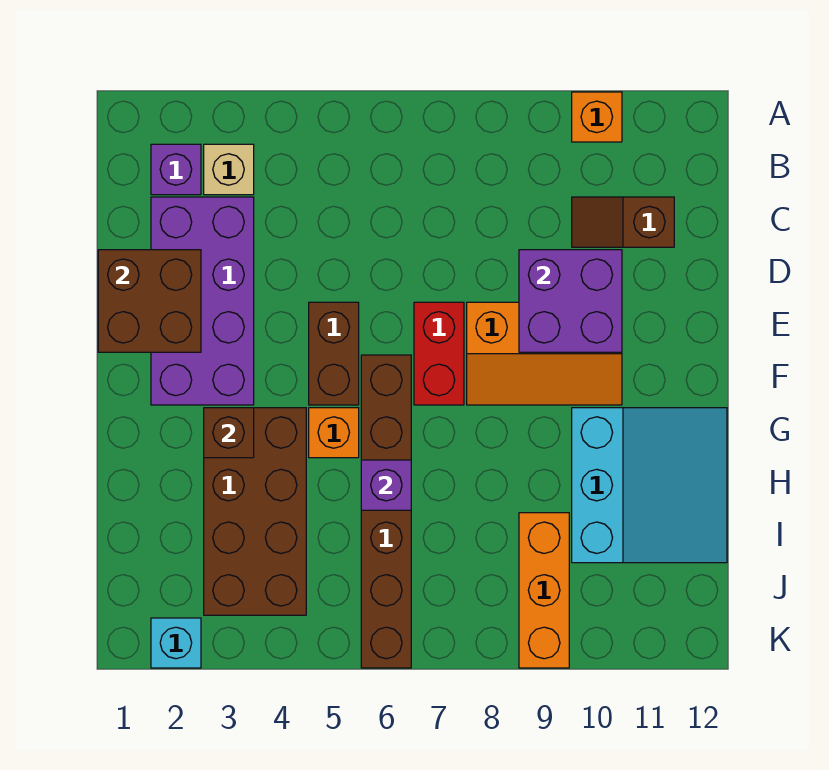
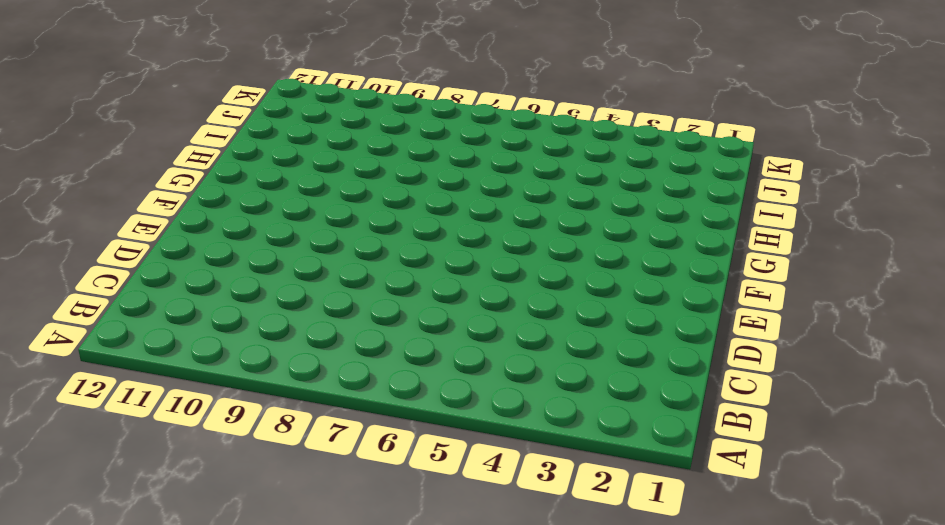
none -> orange brick A10 level 1
none -> purple brick B2 level 1
none -> tan brick B3 level 1

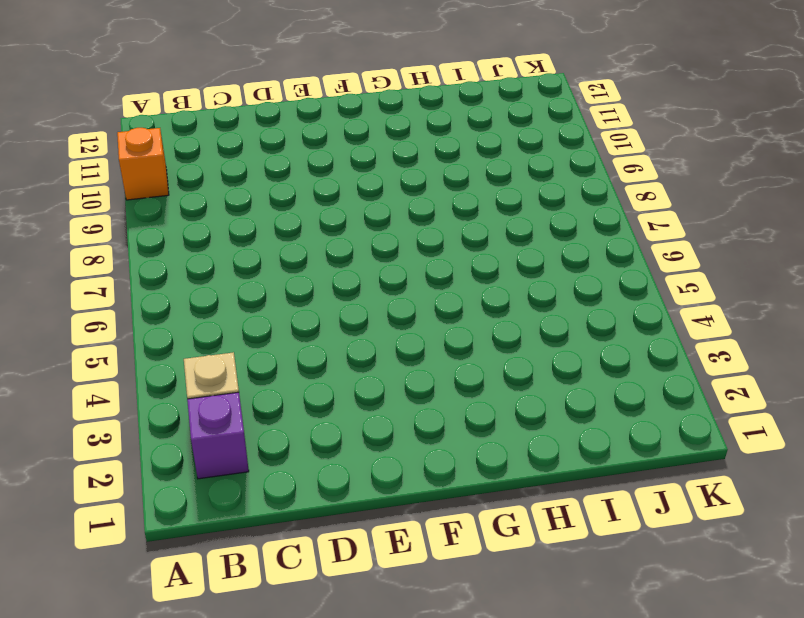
none -> purple brick C2:F3 level 1
none -> brown slope C10:C11 level 1 top 11
none -> brown brick E5:F5 level 1

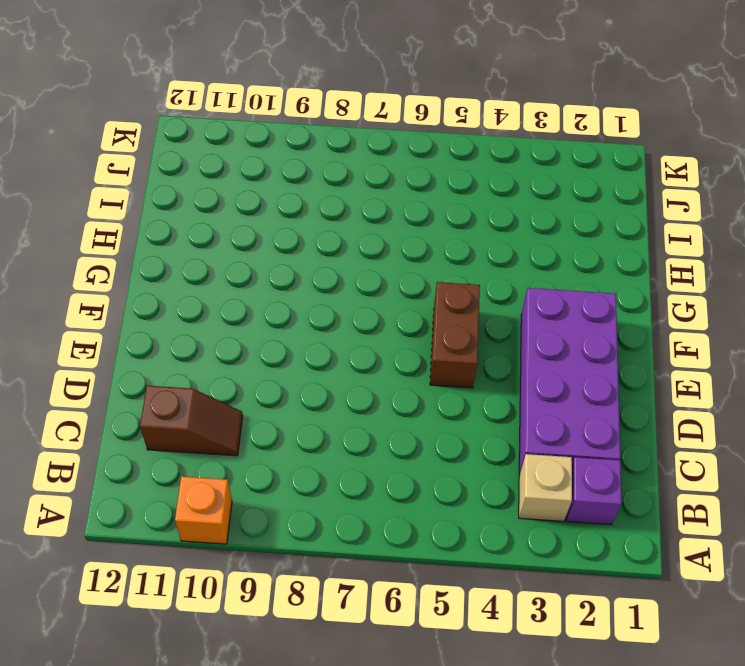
none -> red brick E7:F7 level 1
none -> orange slope E8:F10 level 1 top E
none -> brown brick F6:K6 level 1

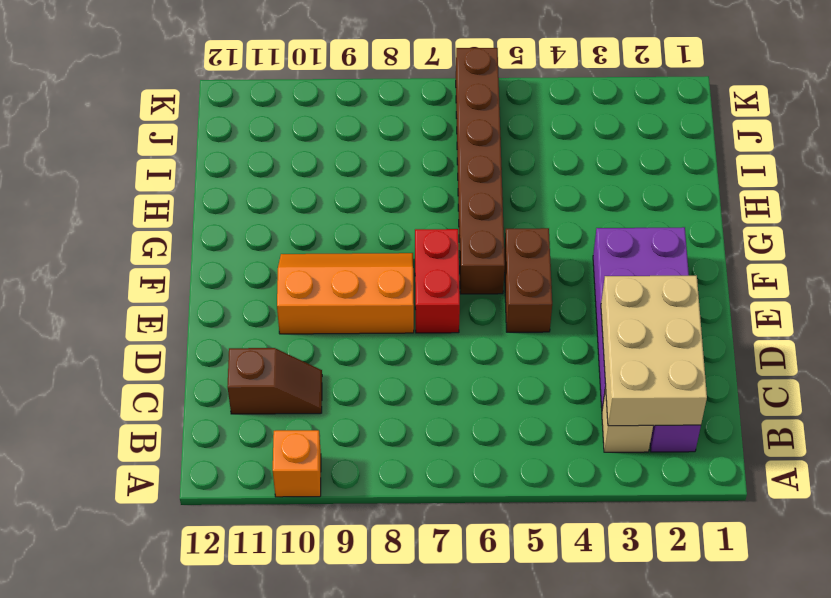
tan brick B2:D3 level 2 -> brown brick D1:E2 level 2
none -> brown brick G3:J4 level 1
none -> orange brick G5 level 1
none -> cyan slope G10:I12 level 1 top 10

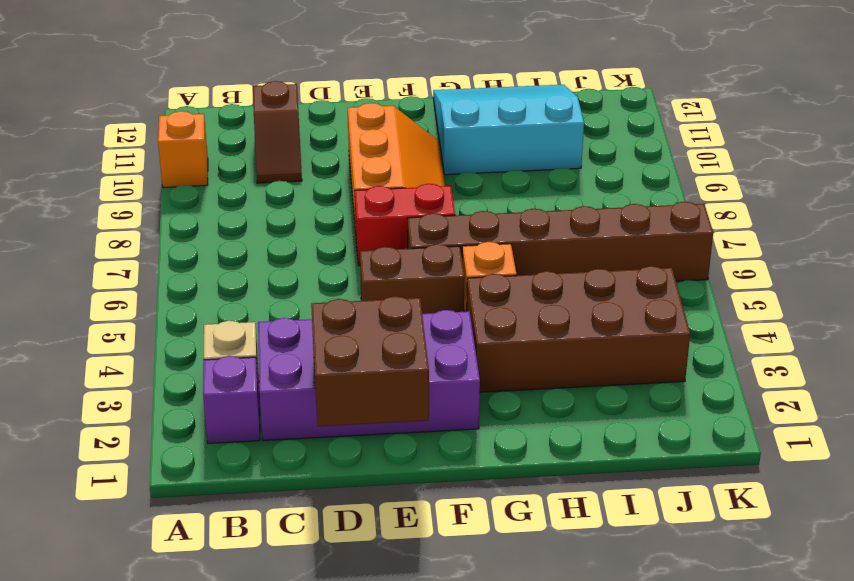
none -> orange brick I9:K9 level 1
none -> cyan brick K2 level 1
none -> purple brick D9:E10 level 2

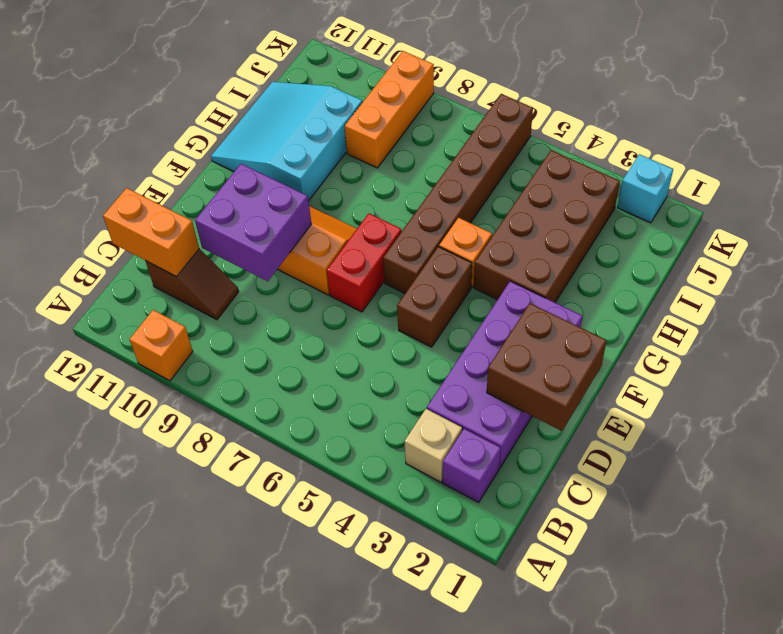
orange brick C11:C12 level 2 -> none
none -> brown brick G3 level 2
none -> purple brick H6 level 2

